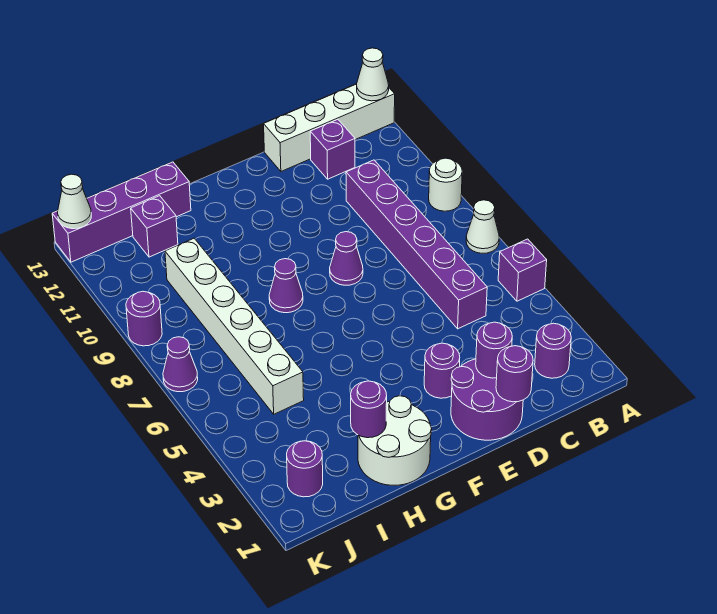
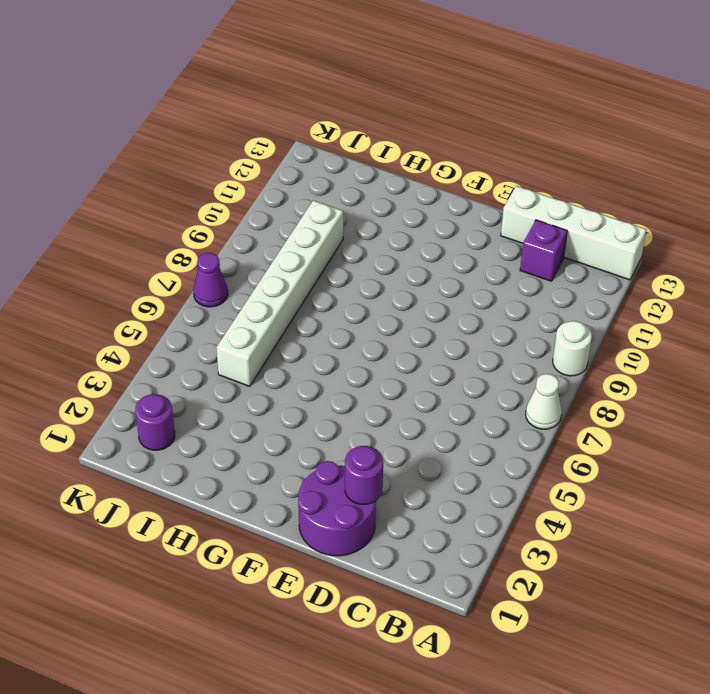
none -> purple brick A5 level 1
none -> purple round brick B2 level 1
none -> purple brick C5:C10 level 1

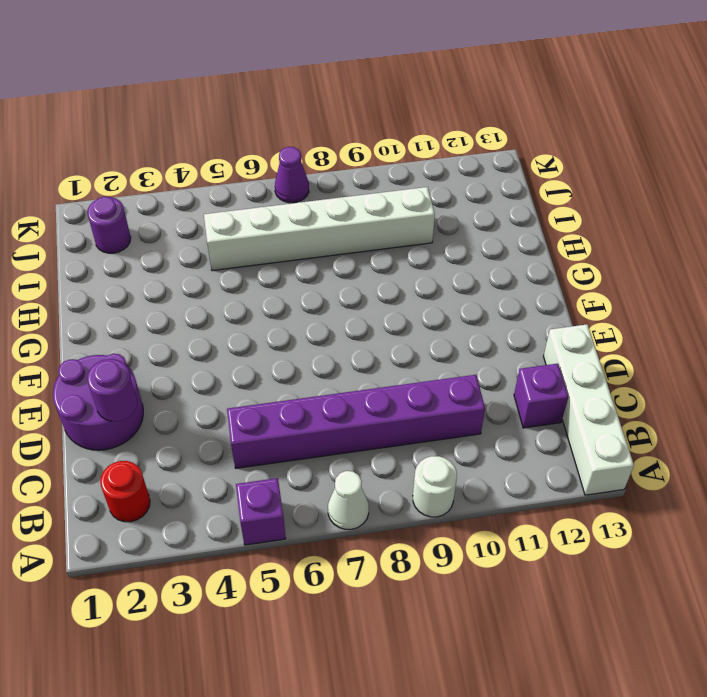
red round brick B2 level 1 -> purple round brick B2 level 1
none -> purple round brick E3 level 1
none -> purple cone E8 level 1
none -> white round brick G1:H2 level 1

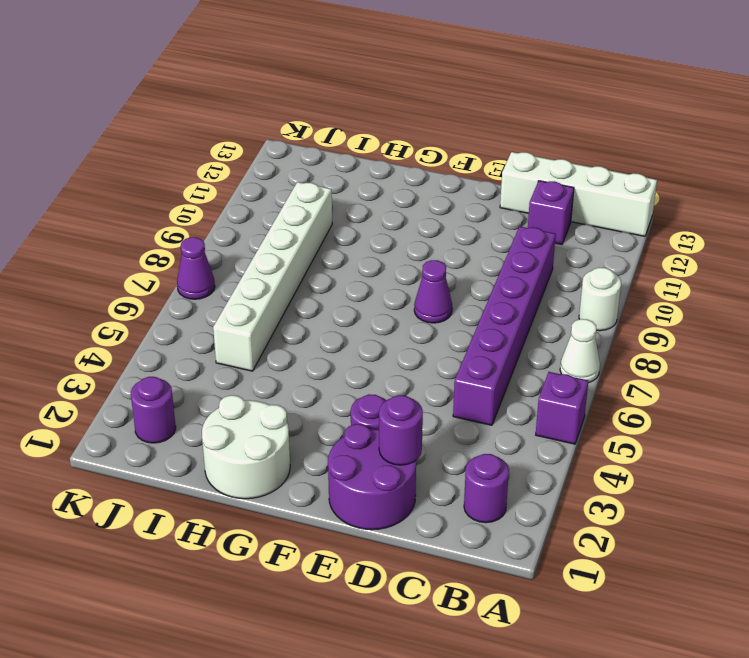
none -> purple cone G8 level 1
none -> purple brick H13:K13 level 1
none -> purple brick I12 level 1

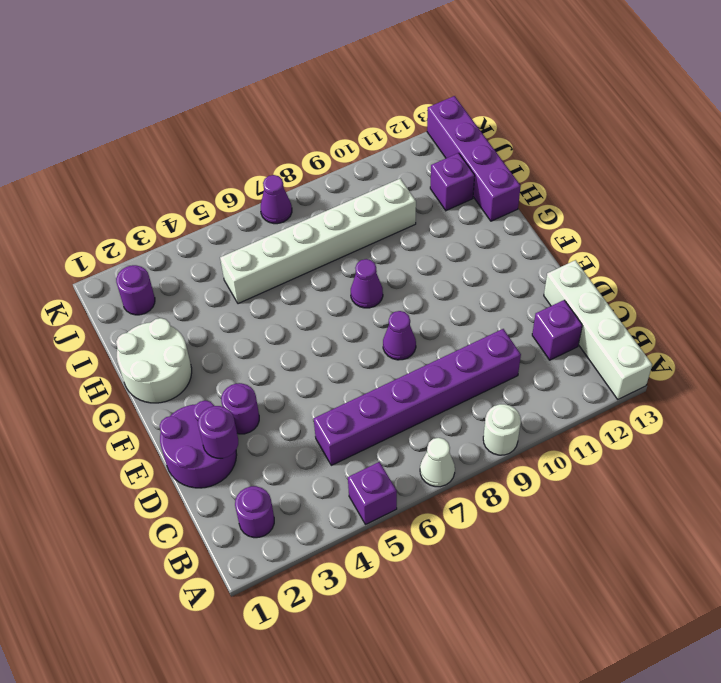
none -> purple round brick K9 level 1
none -> white cone A13 level 2
none -> purple round brick D1 level 2

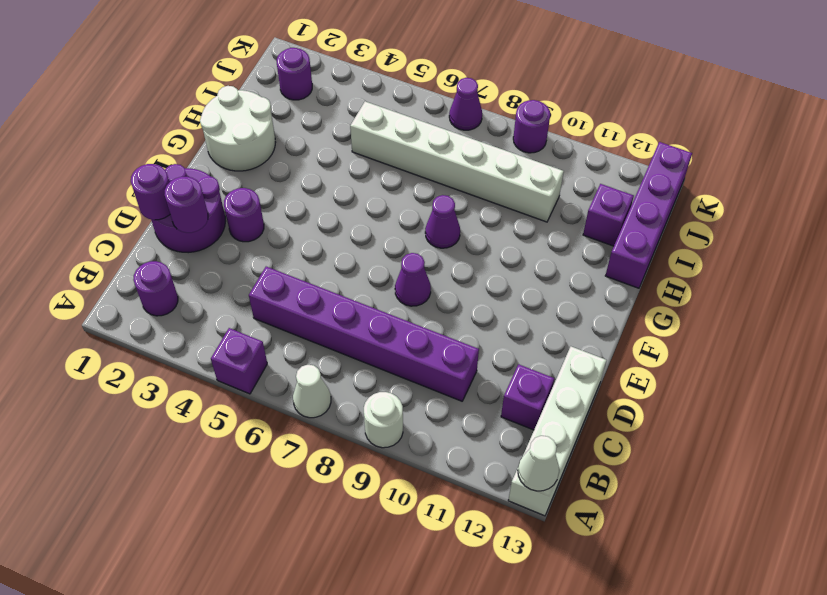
none -> purple round brick H2 level 2
none -> white cone K13 level 2

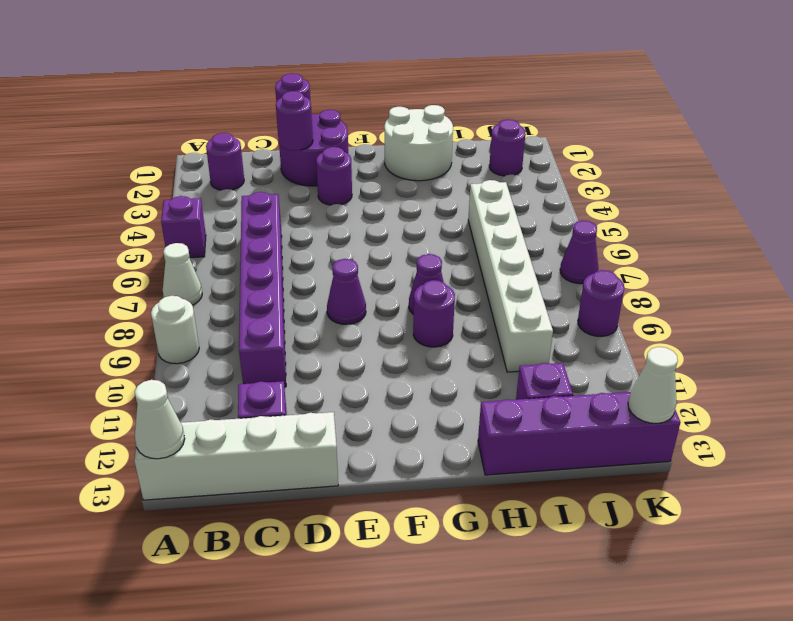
purple round brick G9 level 1 -> purple round brick H2 level 2

